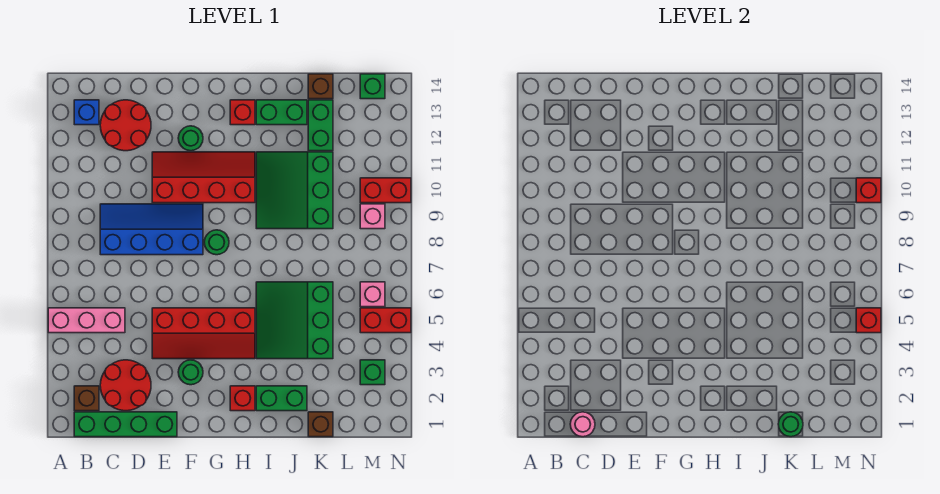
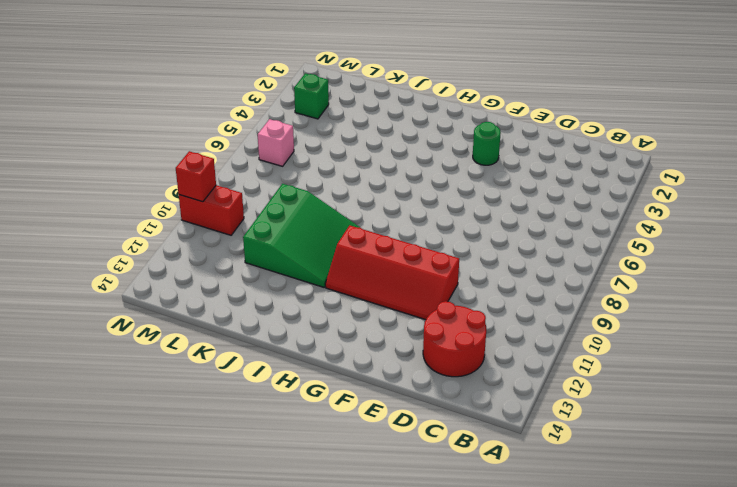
none -> pink brick A5:C5 level 1
none -> green brick B1:E1 level 1
none -> brown brick B2 level 1
none -> blue brick B13 level 1

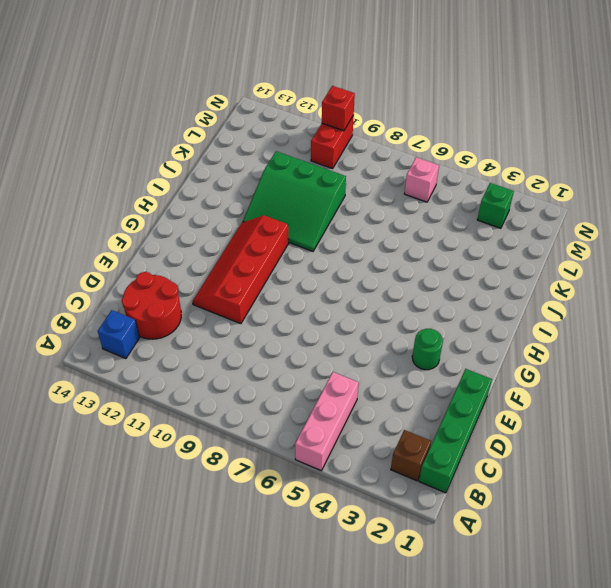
none -> red round brick C2:D3 level 1
none -> blue slope C8:F9 level 1 top 8
none -> red slope E4:H5 level 1 top 5
none -> green round brick F12 level 1

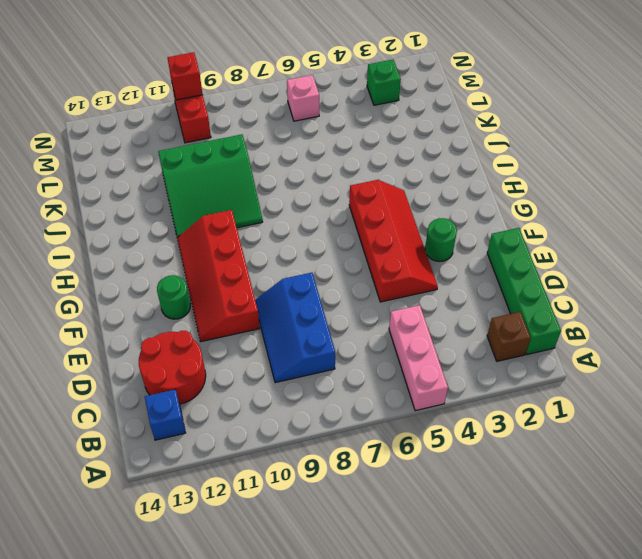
blue slope C8:E9 level 1 top 8 -> blue slope C8:F9 level 1 top 8
none -> red round brick C2:D3 level 1
none -> green round brick G8 level 1
none -> red brick H2 level 1
none -> red brick H13 level 1

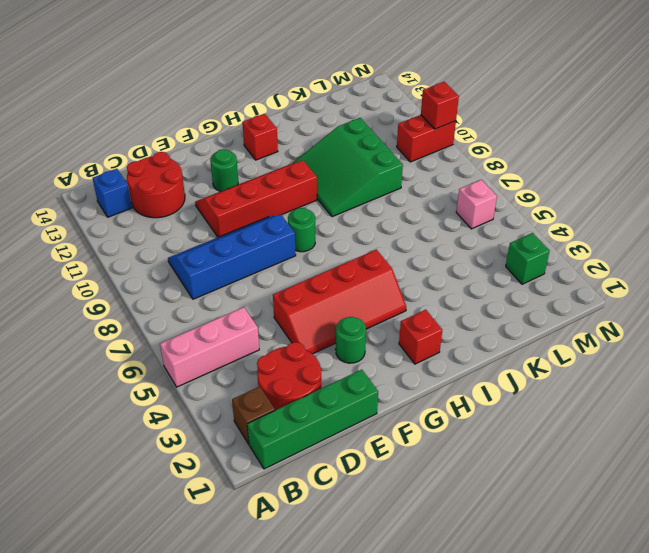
none -> green brick I2:J2 level 1
none -> green slope I4:K6 level 1 top K
none -> green brick I13:J13 level 1
none -> brown brick K1 level 1

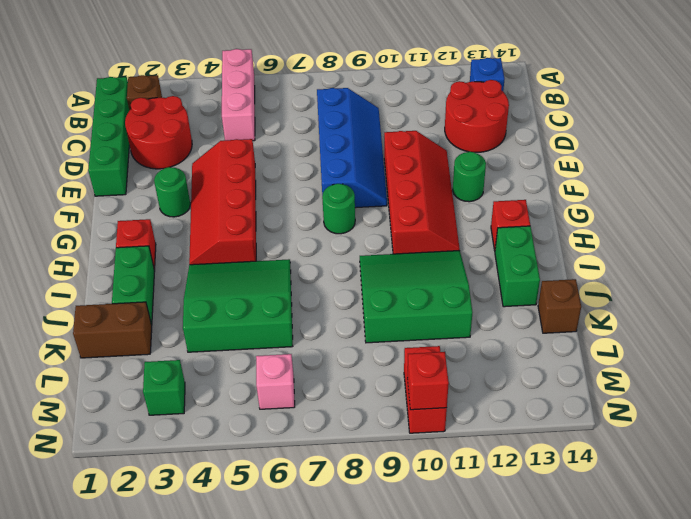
brown brick K1:K2 level 1 -> brown brick K1 level 1
none -> green brick K12:K13 level 1
none -> red brick M5:N5 level 1
none -> pink brick M9 level 1
none -> green brick M14 level 1

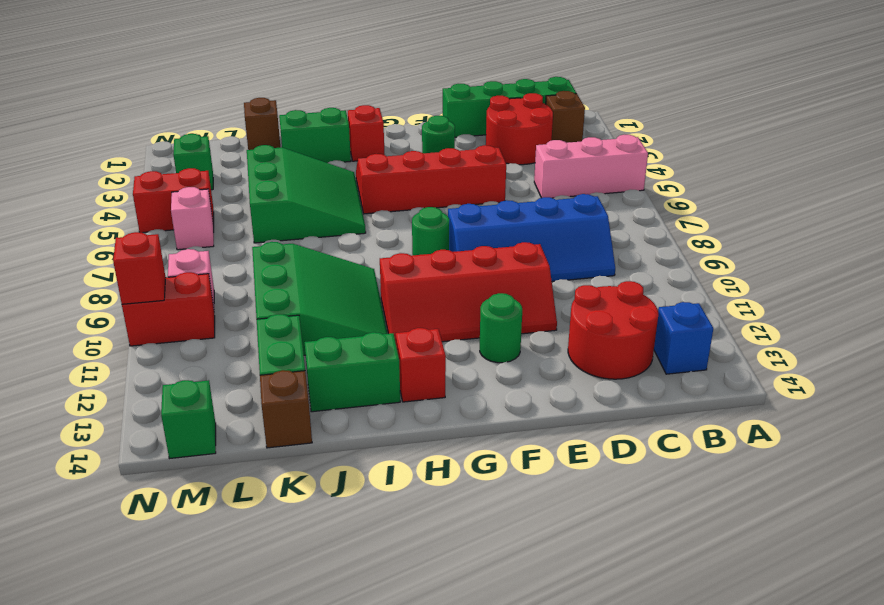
none -> pink round brick C1 level 2
none -> green round brick K1 level 2
none -> red brick N5 level 2

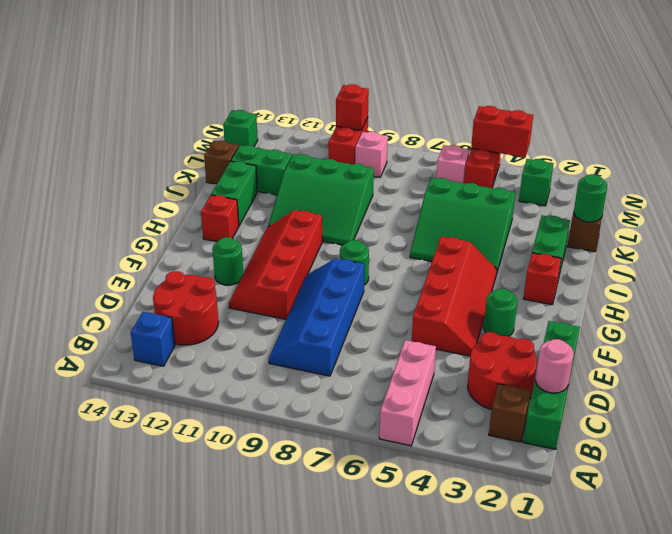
red brick N4:N5 level 2 -> red brick N5 level 2

